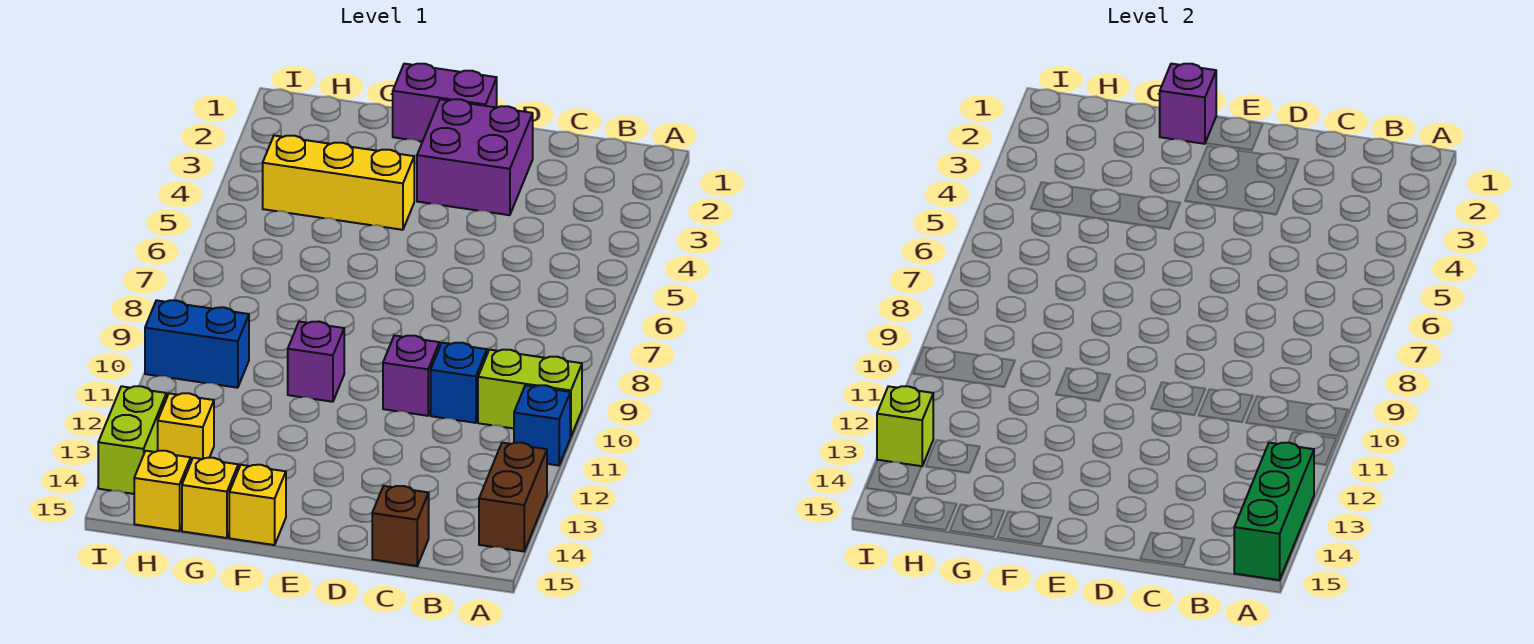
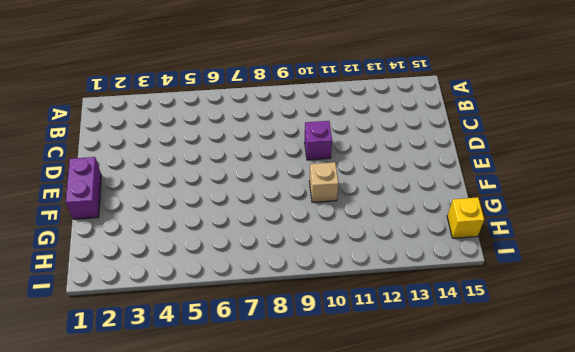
tan brick F10 level 1 -> purple brick F10 level 1
none -> lime brick A10:B10 level 1
none -> blue brick A11 level 1
none -> brown brick A13:A14 level 1

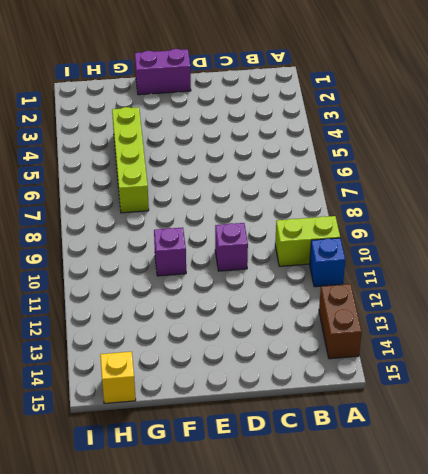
lime brick G4:G7 level 1 -> yellow brick F4:H4 level 1
none -> blue brick C10 level 1
none -> brown brick C15 level 1
none -> purple brick D2:E3 level 1

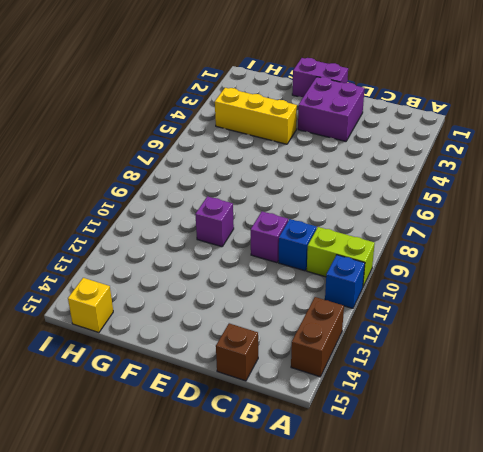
none -> yellow brick F15 level 1
none -> yellow brick G15 level 1
none -> blue brick H10:I10 level 1

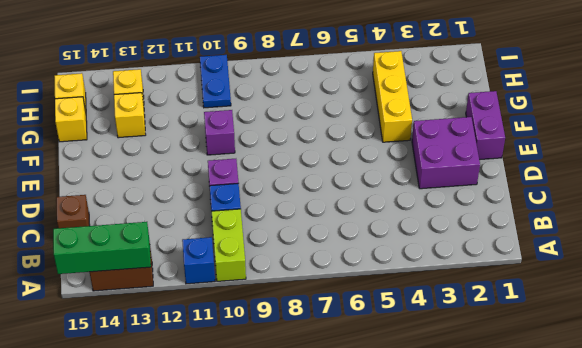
yellow brick G13 level 1 -> yellow brick F15 level 1
blue plate H10:I10 level 1 -> blue brick H10:I10 level 1
none -> lime brick I13:I14 level 1
none -> purple brick F1 level 2
none -> lime brick I13 level 2

